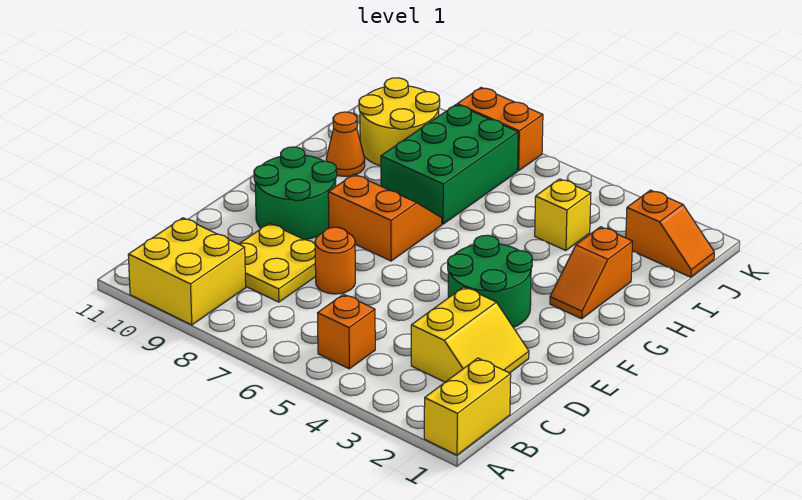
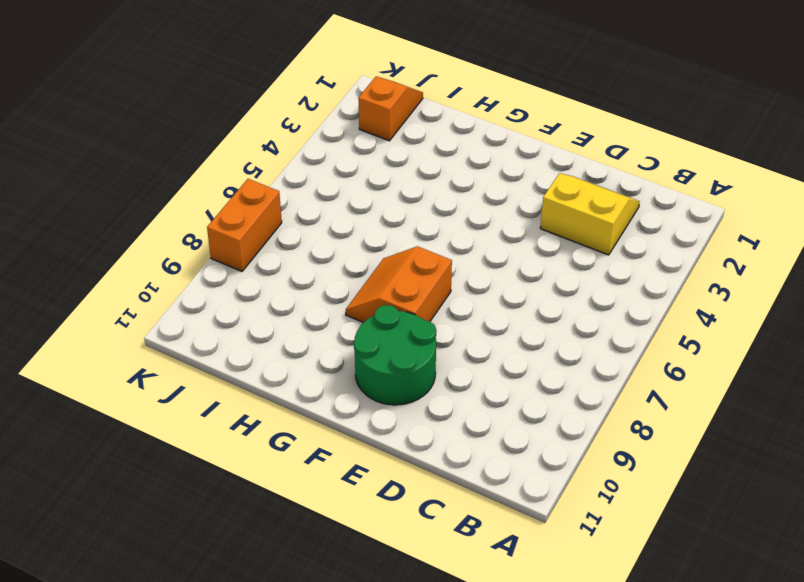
none -> yellow brick A1:B1 level 1
none -> yellow brick A9:B10 level 1
none -> orange brick B5 level 1

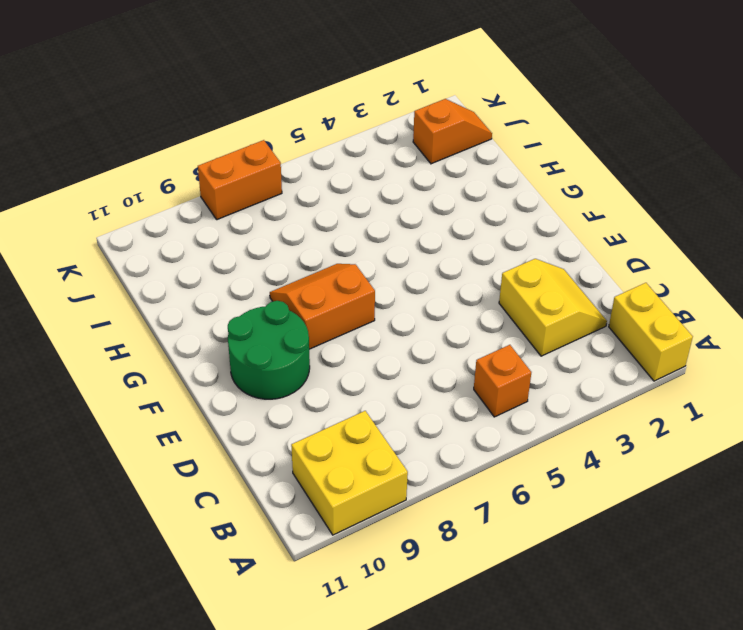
none -> yellow plate C8:D9 level 1
none -> orange round brick D7 level 1
none -> green round brick E3:F4 level 1

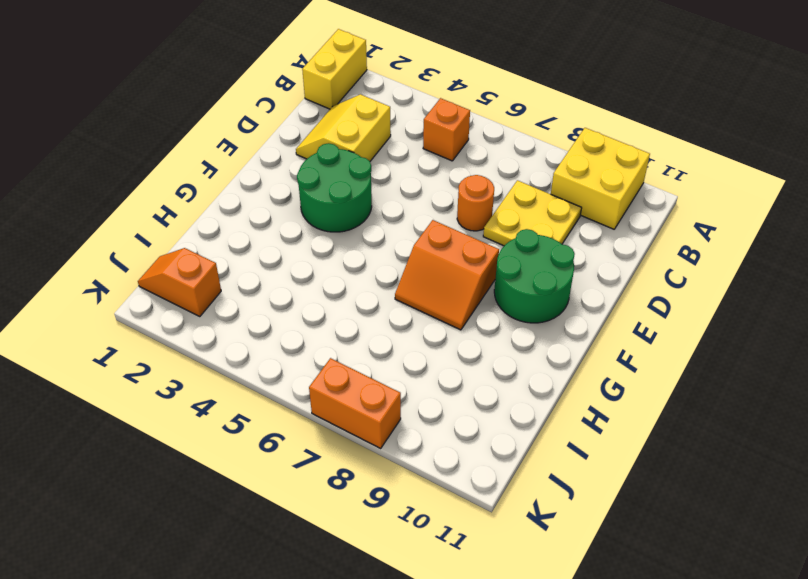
none -> orange slope G2:H2 level 1 top H
none -> green brick H7:J8 level 1
none -> orange cone H10 level 1

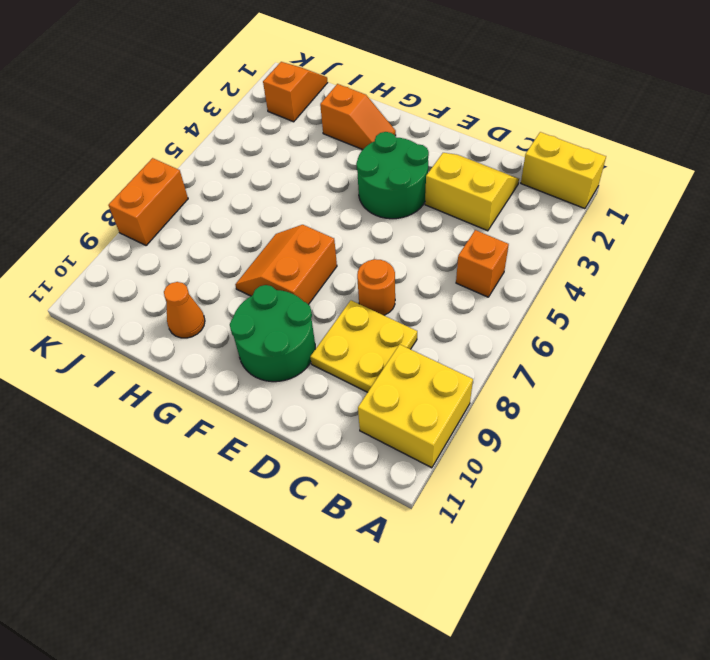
none -> green brick H7:J8 level 1
none -> yellow brick I4 level 1
none -> yellow round brick I9:J10 level 1

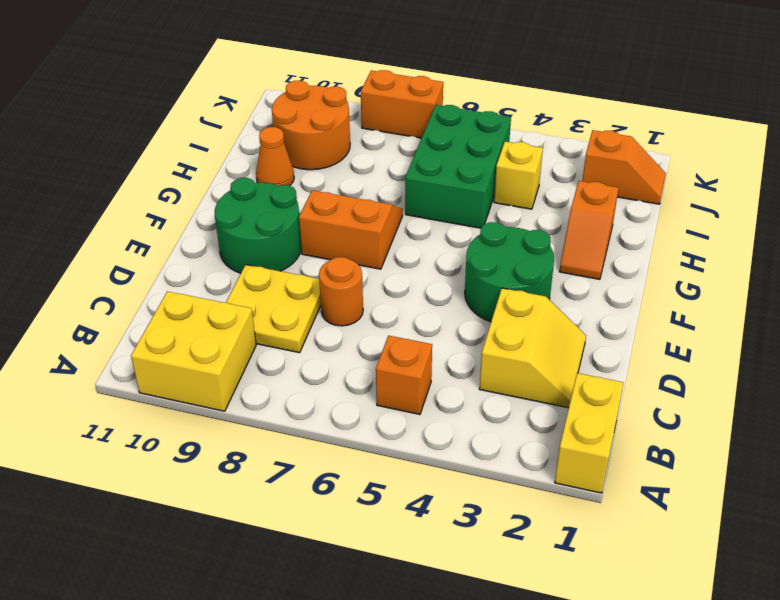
green brick H5:J6 level 1 -> green brick H7:J8 level 1
orange round brick I9:J10 level 1 -> yellow round brick I9:J10 level 1

